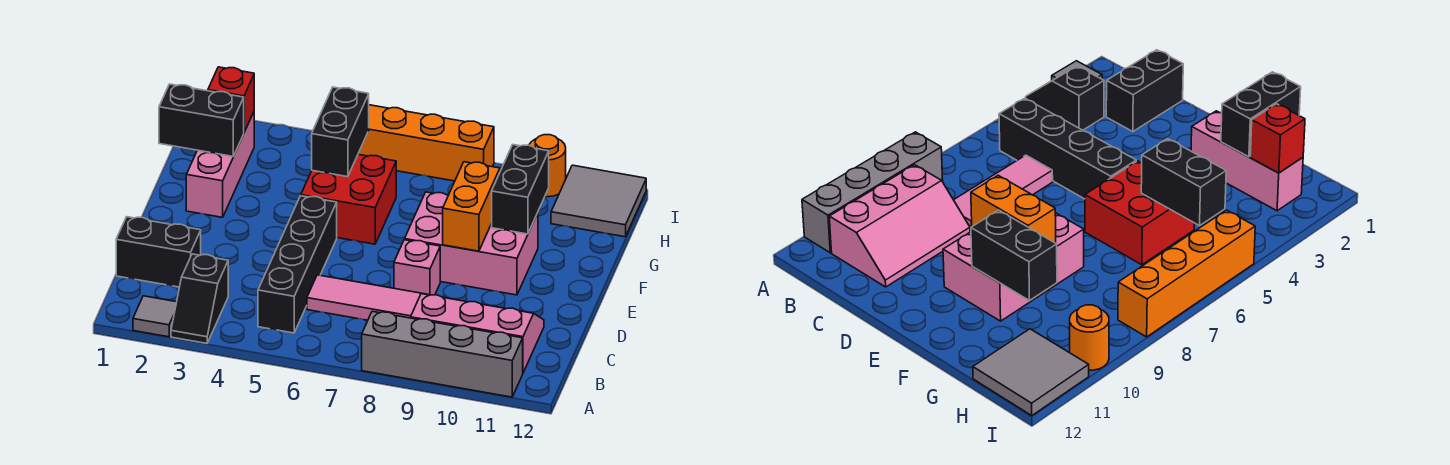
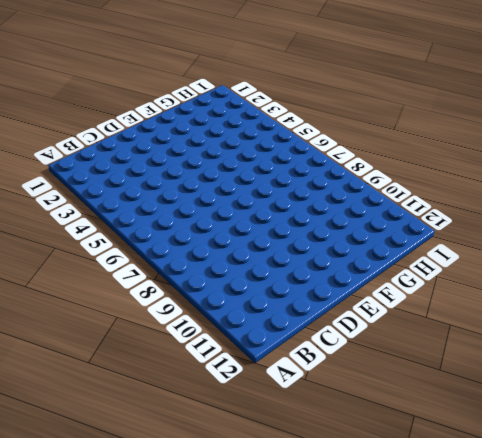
none -> grey tile A2 level 1
none -> black slope A3:B3 level 1 top B
none -> grey brick A8:A11 level 1

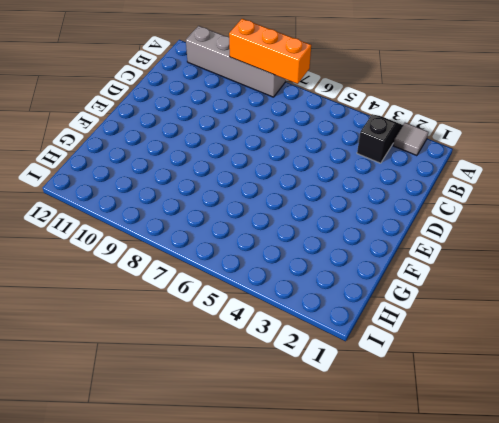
orange brick A7:A9 level 2 -> none
none -> black brick B5:E5 level 1
none -> pink slope B9:C11 level 1 top B
none -> black brick C1:C2 level 1

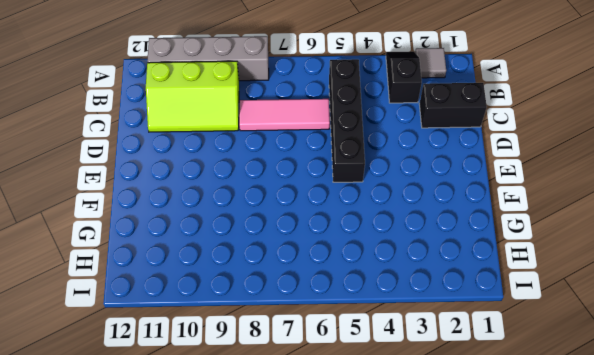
lime slope B9:C11 level 1 top B -> pink slope B9:C11 level 1 top B
none -> pink brick D8 level 1
none -> pink brick E8:F10 level 1
none -> pink brick F2:H2 level 1

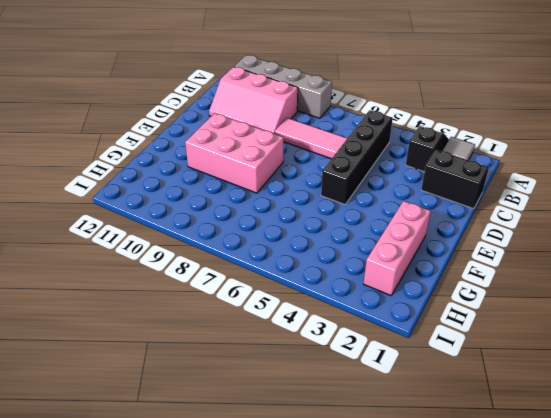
none -> pink brick D8 level 1
none -> red brick F5:G6 level 1
none -> grey tile H11:I12 level 1

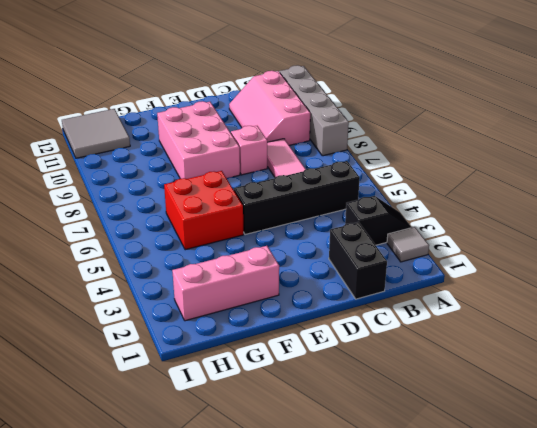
none -> orange brick I5:I8 level 1
none -> orange round brick I10 level 1
none -> orange brick E9:F9 level 2

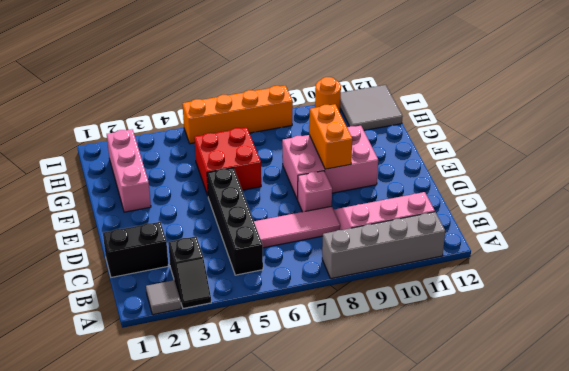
none -> black brick F10:G10 level 2
none -> black brick G1:G2 level 2
none -> black brick G5:H5 level 2

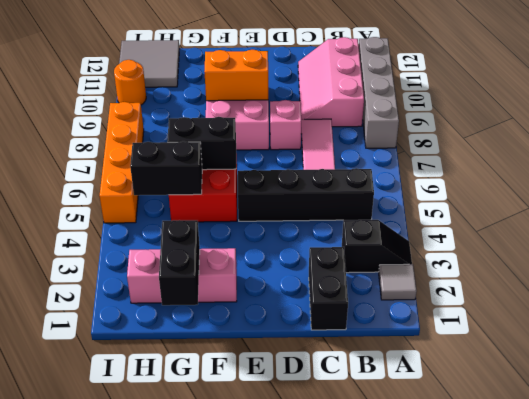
black brick F6:G6 level 2 -> black brick F10:G10 level 2
none -> red brick H2 level 2

